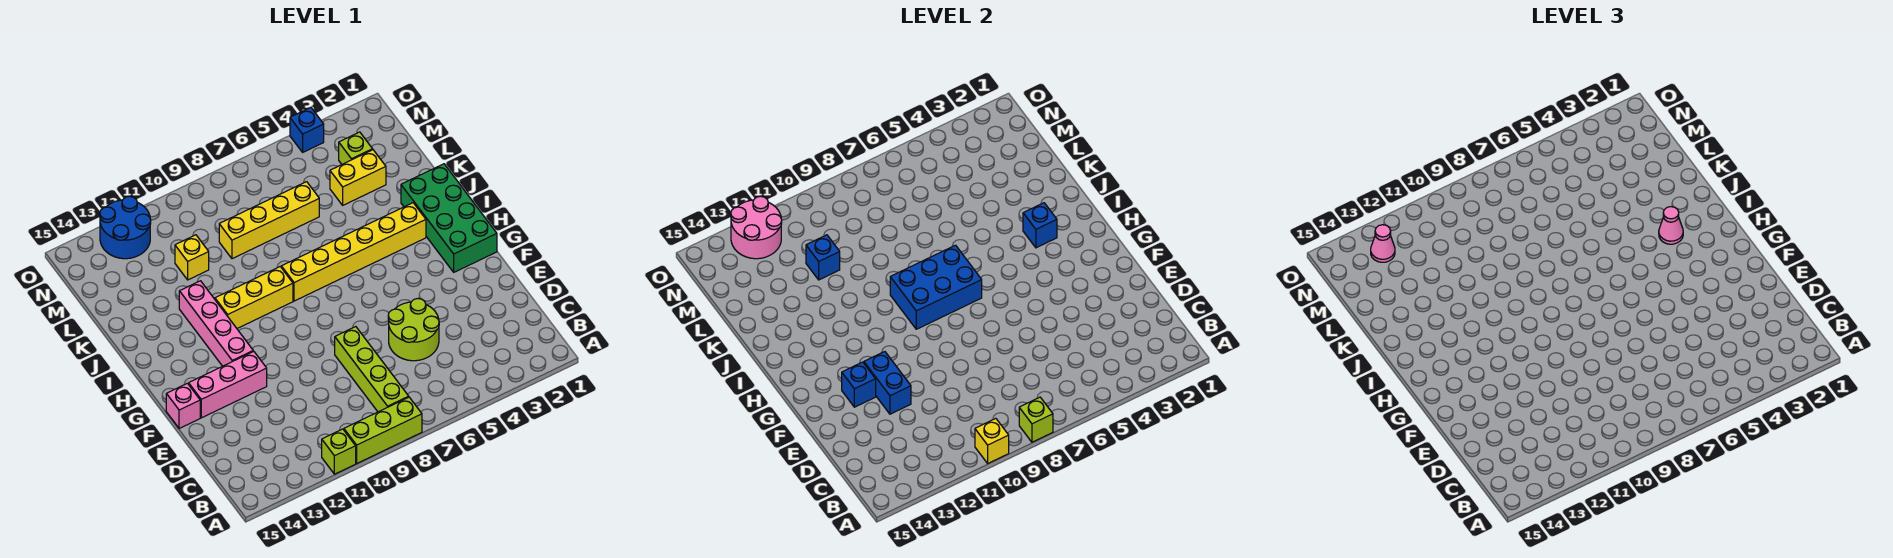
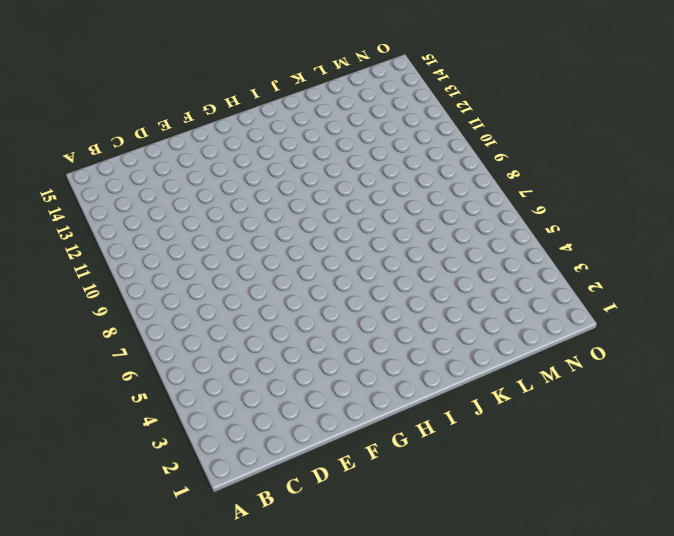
none -> lime brick A8:A10 level 1
none -> lime brick A11 level 1
none -> lime brick B8:E8 level 1

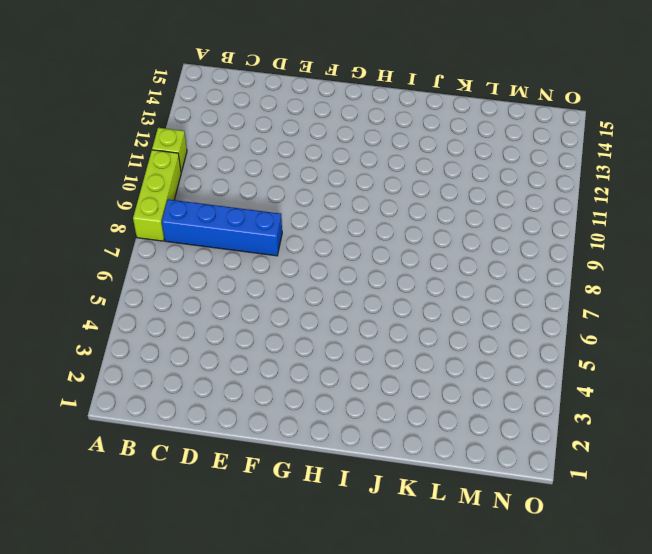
blue brick B8:E8 level 1 -> lime brick B8:E8 level 1
none -> lime round brick D5:E6 level 1
none -> pink brick F12:F14 level 1
none -> pink brick F15 level 1

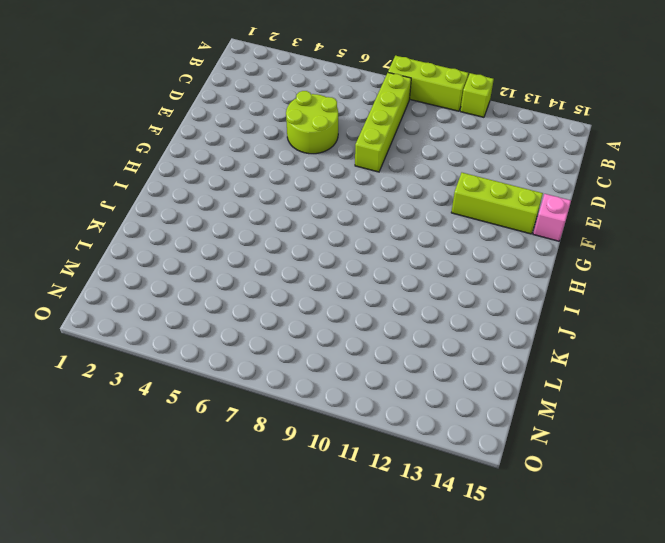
lime brick F12:F14 level 1 -> pink brick F12:F14 level 1
none -> green brick G1:J2 level 1
none -> pink brick G12:J12 level 1
none -> yellow brick I3:I8 level 1

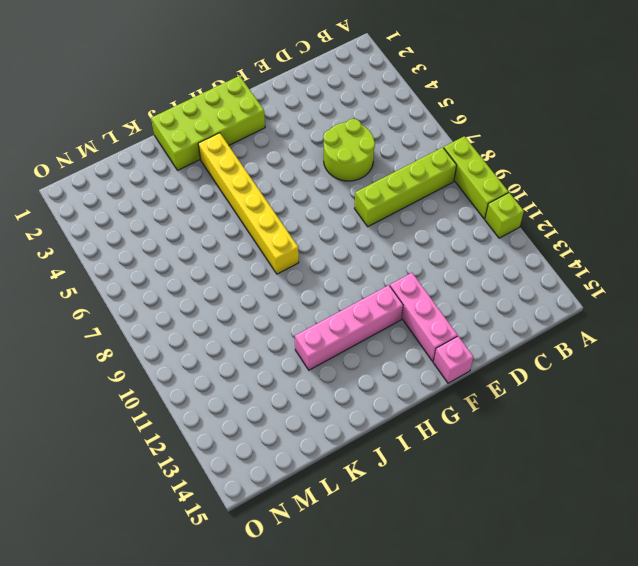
lime brick G1:J2 level 1 -> green brick G1:J2 level 1
none -> yellow brick I9:I11 level 1
none -> yellow brick L3:L4 level 1
none -> yellow brick L6:L9 level 1

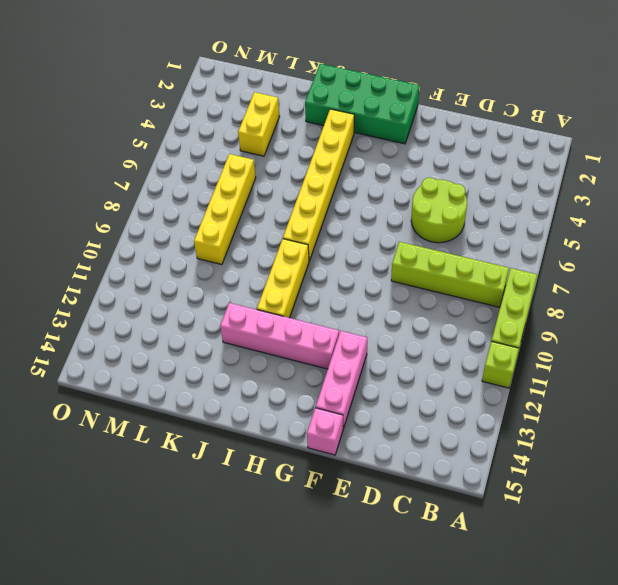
none -> yellow brick L11 level 1
none -> lime brick M3 level 1
none -> blue round brick N12:O13 level 1

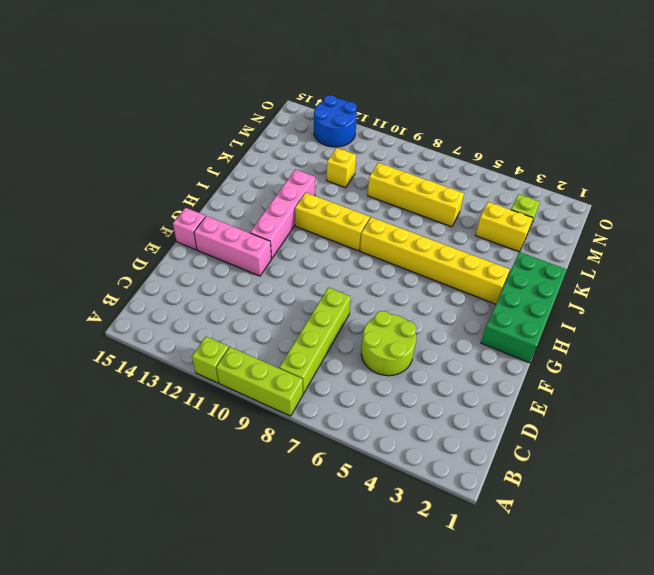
none -> blue brick O4 level 1
none -> lime brick A8 level 2
none -> yellow brick A10 level 2

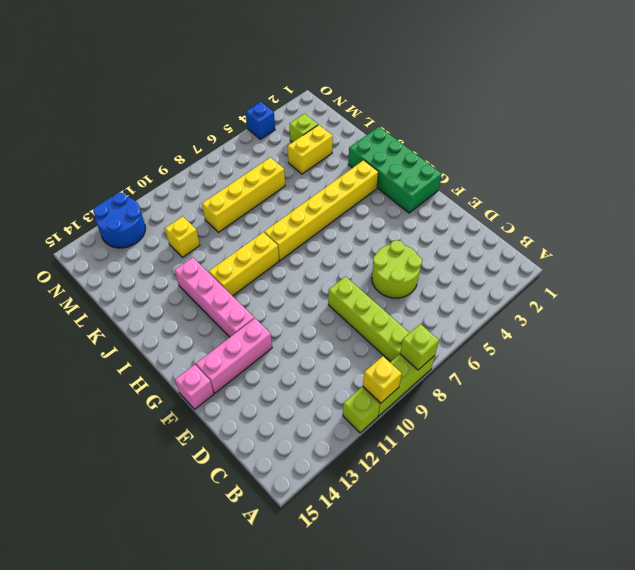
none -> blue brick E12:F12 level 2
none -> blue brick F13 level 2
none -> blue brick H7:I9 level 2

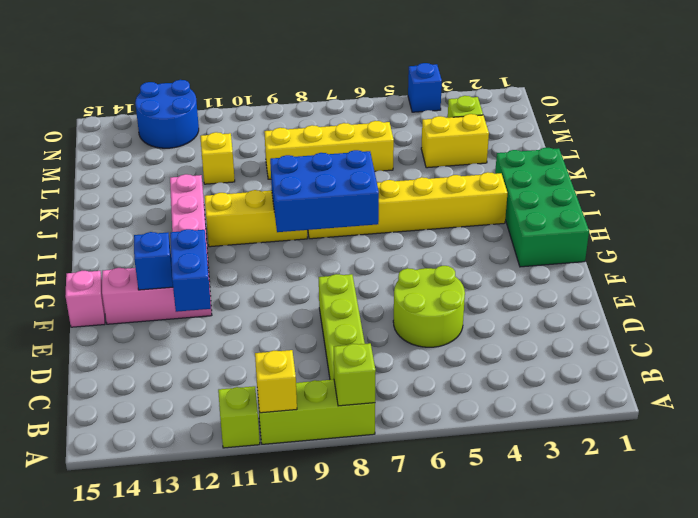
none -> blue brick I3 level 2
none -> blue brick L11 level 2
none -> pink round brick N12:O13 level 2

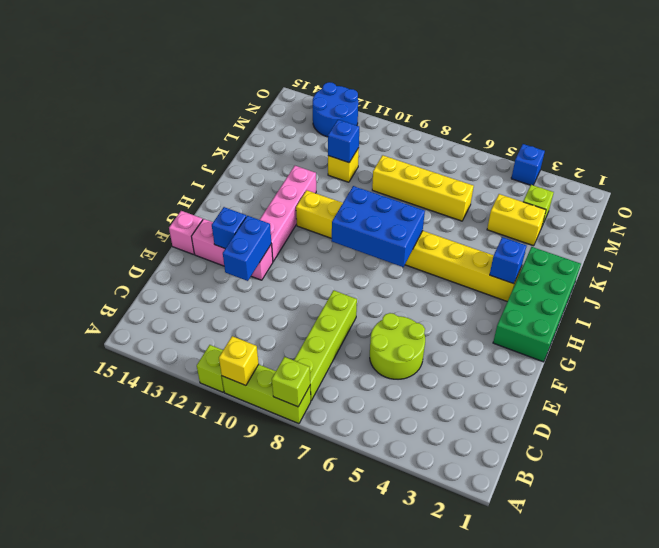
none -> pink round brick N12:O13 level 2
none -> pink cone I3 level 3
none -> pink cone N13 level 3

